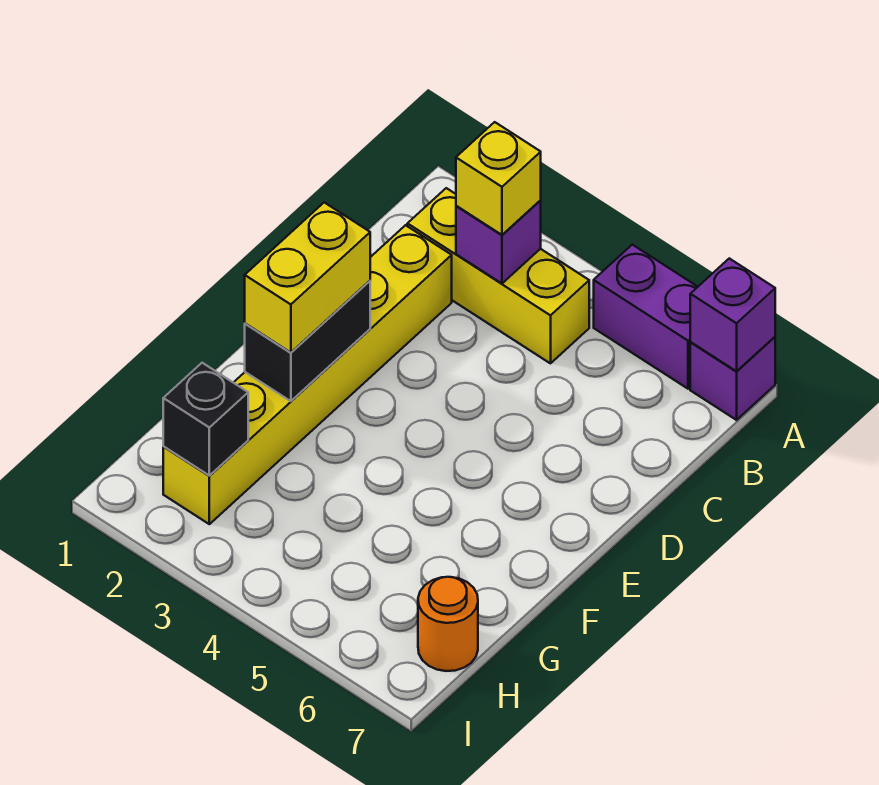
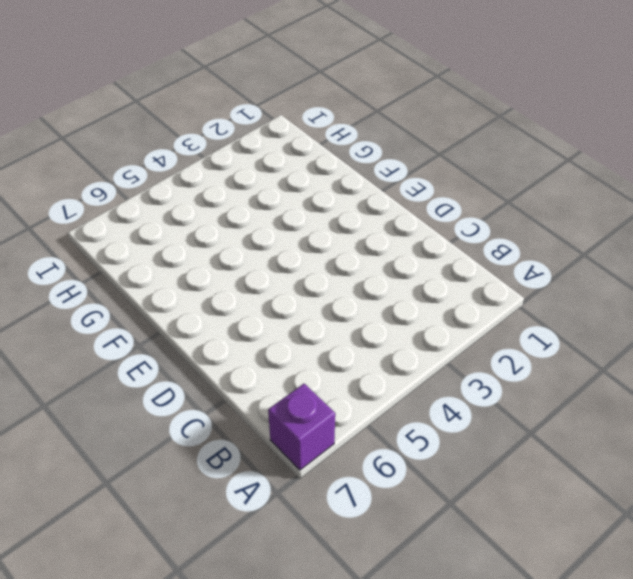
none -> purple brick A5:A6 level 1
none -> yellow brick B2:B4 level 1

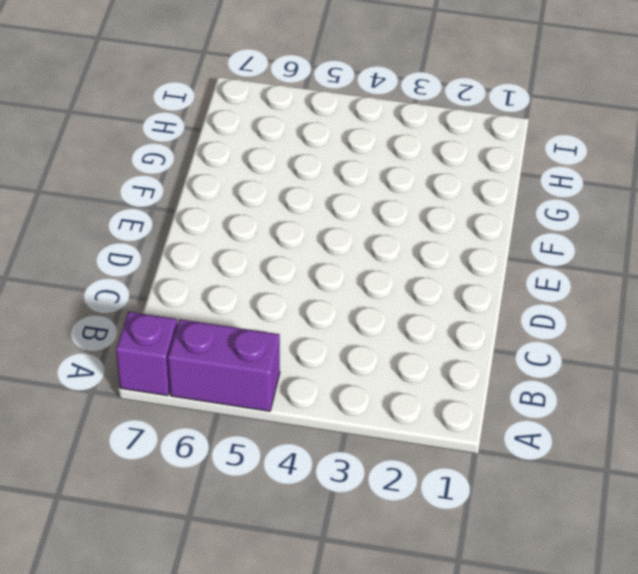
none -> yellow brick B2:B4 level 1
none -> yellow brick C2:H2 level 1

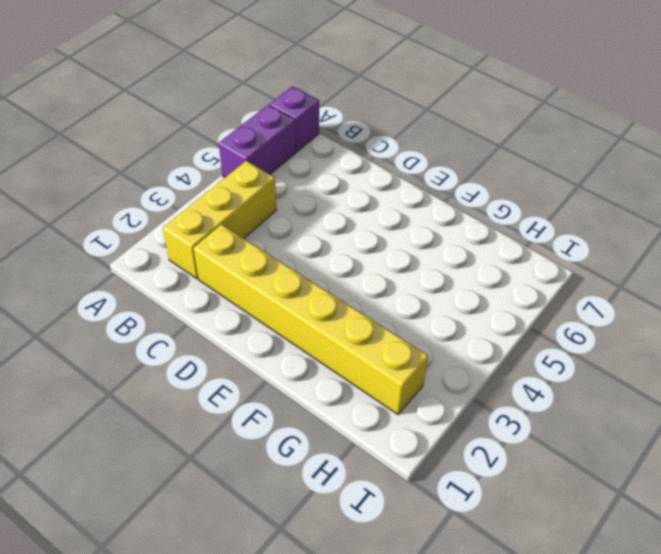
none -> orange round brick H7 level 1
none -> purple brick A7 level 2

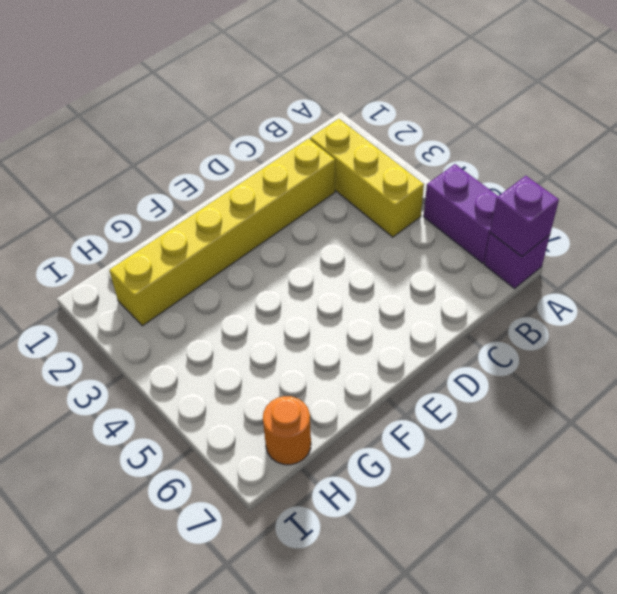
none -> purple brick B3 level 2
none -> black brick E2:F2 level 2

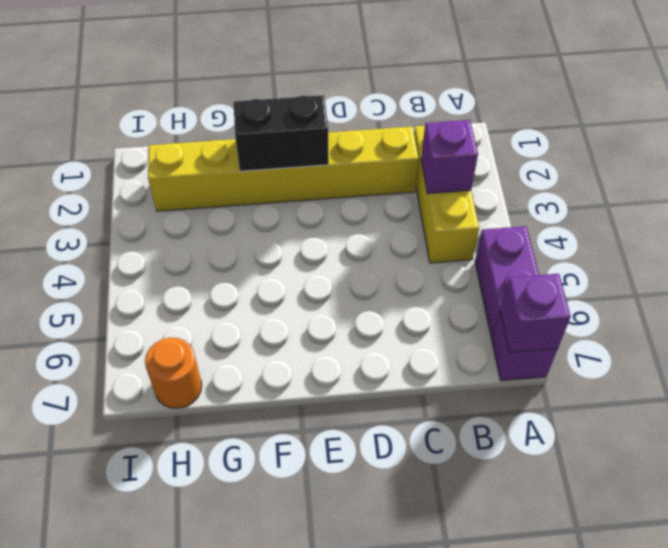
none -> black brick H2 level 2
none -> yellow brick B3 level 3

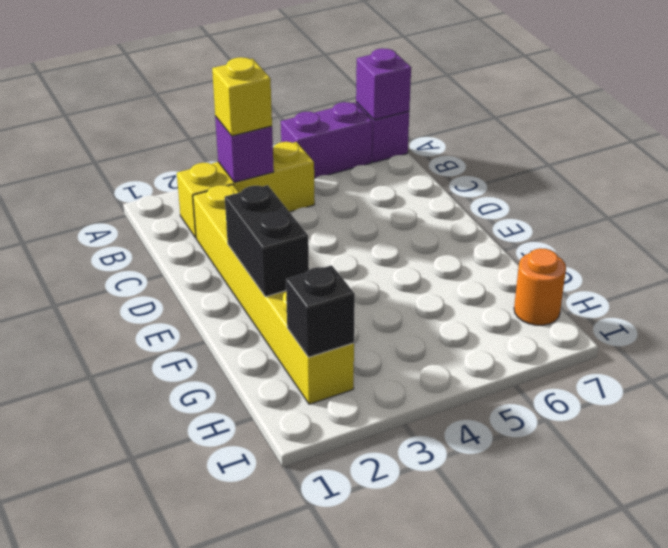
none -> yellow brick E2:F2 level 3

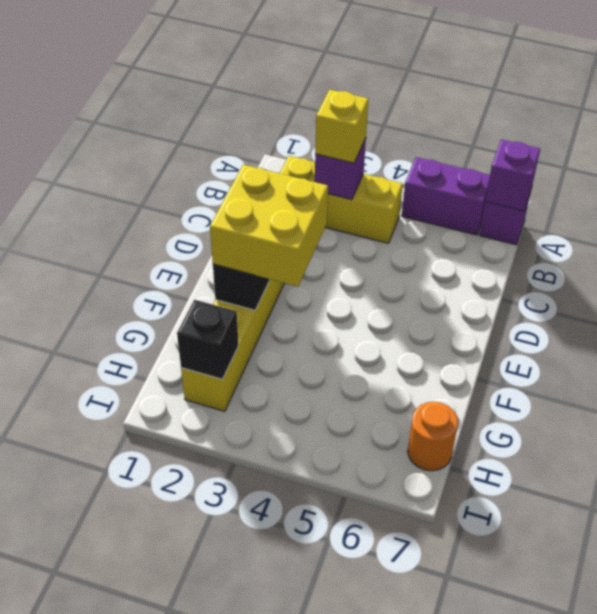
yellow brick E2:F3 level 3 -> yellow brick E2:F2 level 3

